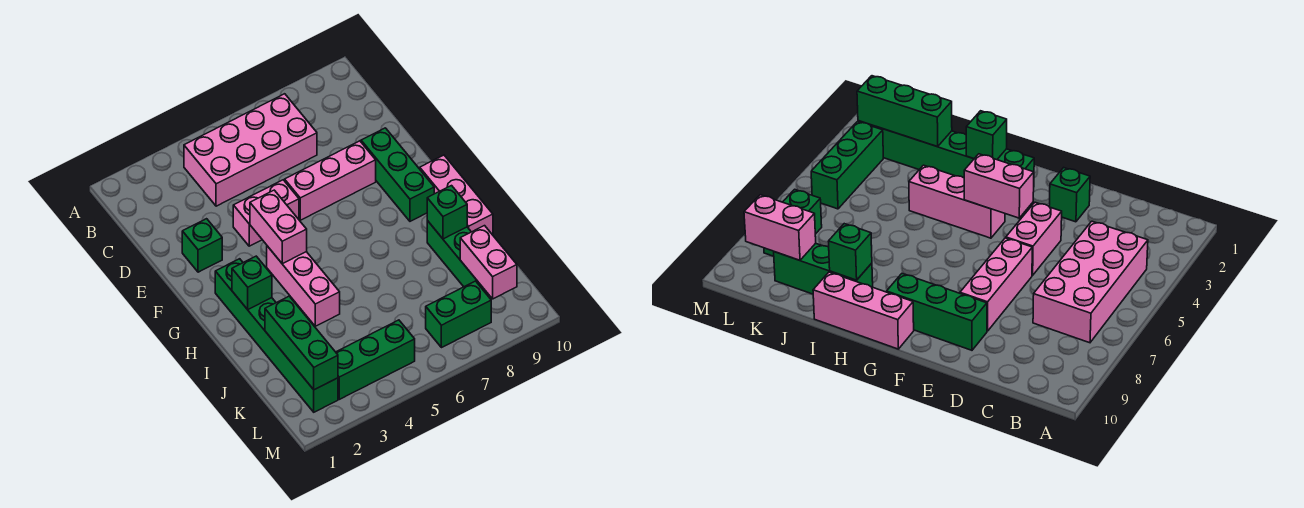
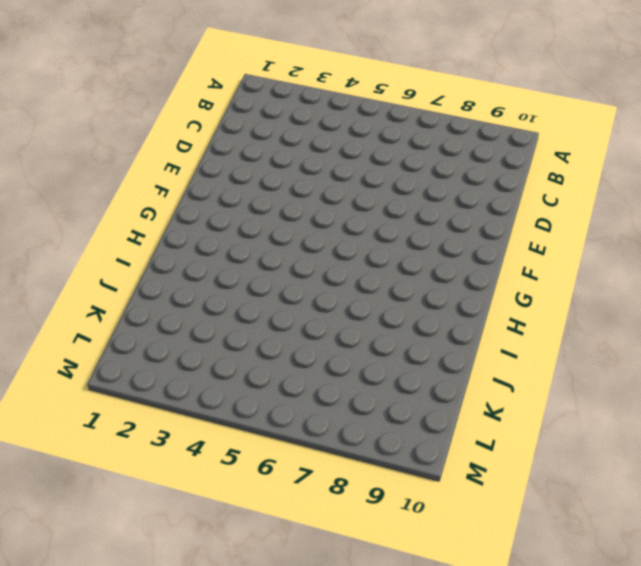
none -> pink brick B4:C7 level 1
none -> green brick E2 level 1
none -> pink brick E4:E5 level 1

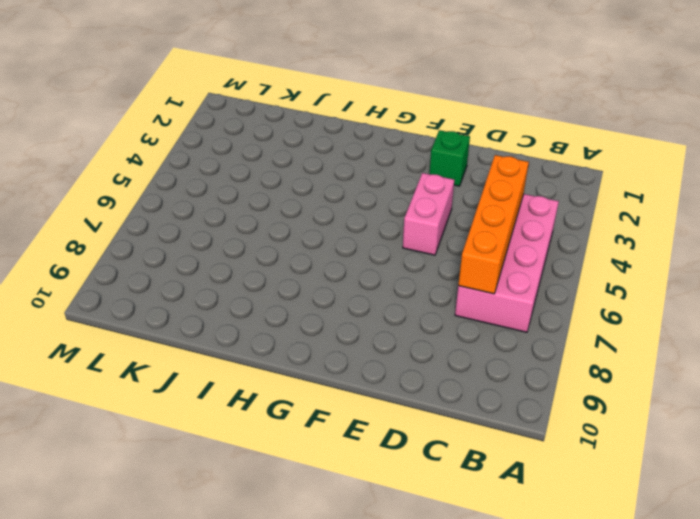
orange brick C4:C7 level 2 -> none
none -> pink brick E6:E8 level 1
none -> green brick E9:G9 level 1
none -> green brick G2:L2 level 1

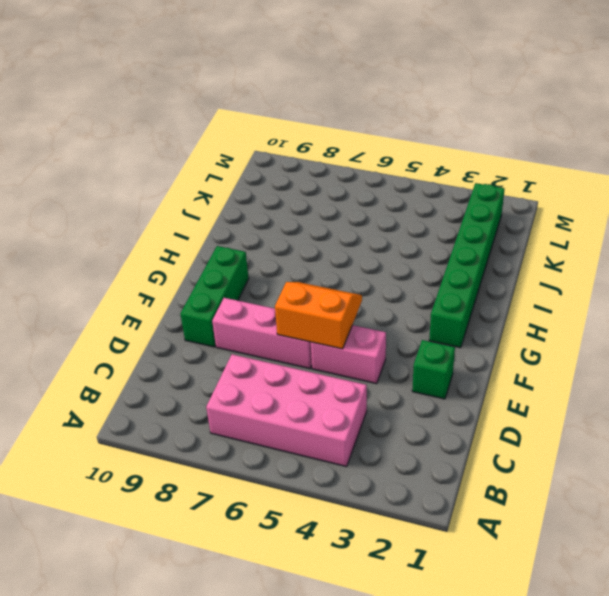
orange slope E5:F6 level 2 top E -> none
none -> pink brick G4:I4 level 1
none -> pink brick G10:I10 level 1
none -> green brick I9:K9 level 1

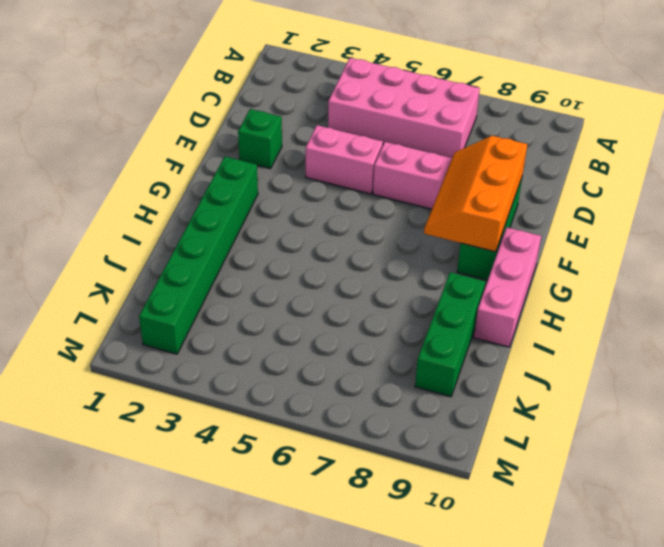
orange slope E8:G9 level 2 top 9 -> none
none -> pink brick G4:I4 level 1
none -> green brick L3:L5 level 1
none -> green brick L7:L8 level 1

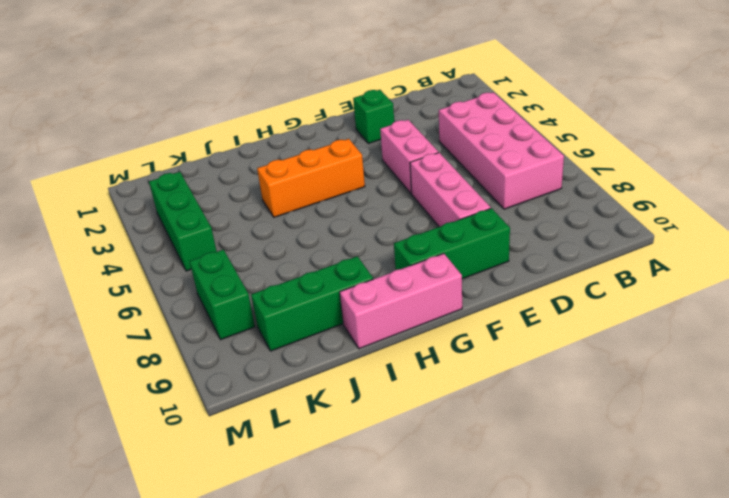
orange brick G4:I4 level 1 -> pink brick G4:I4 level 1
none -> green brick G2:L2 level 1
none -> pink brick F4:G4 level 2
none -> green brick H2 level 2

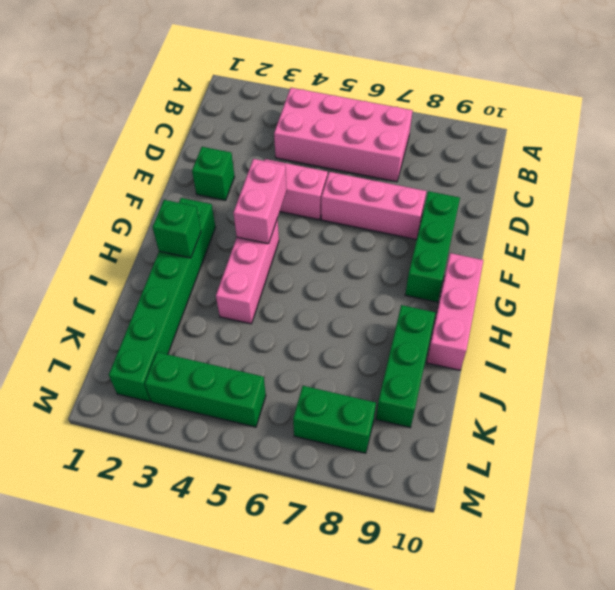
none -> green brick I9 level 2
none -> green brick J2:L2 level 2
none -> pink brick K9:L9 level 2

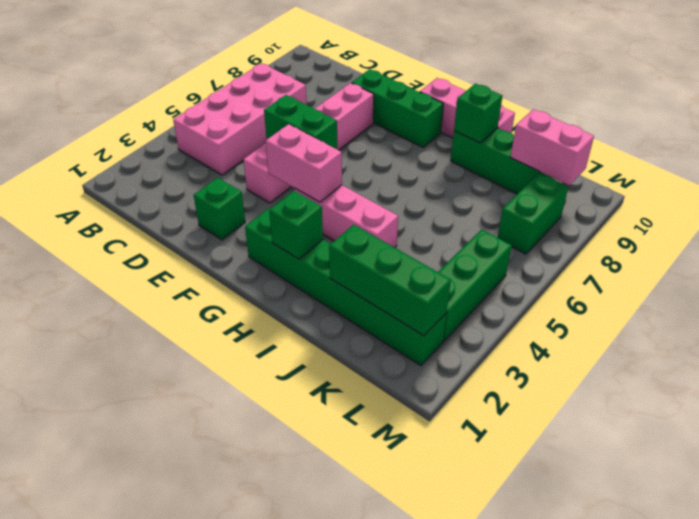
green brick E5:F5 level 2 -> none

